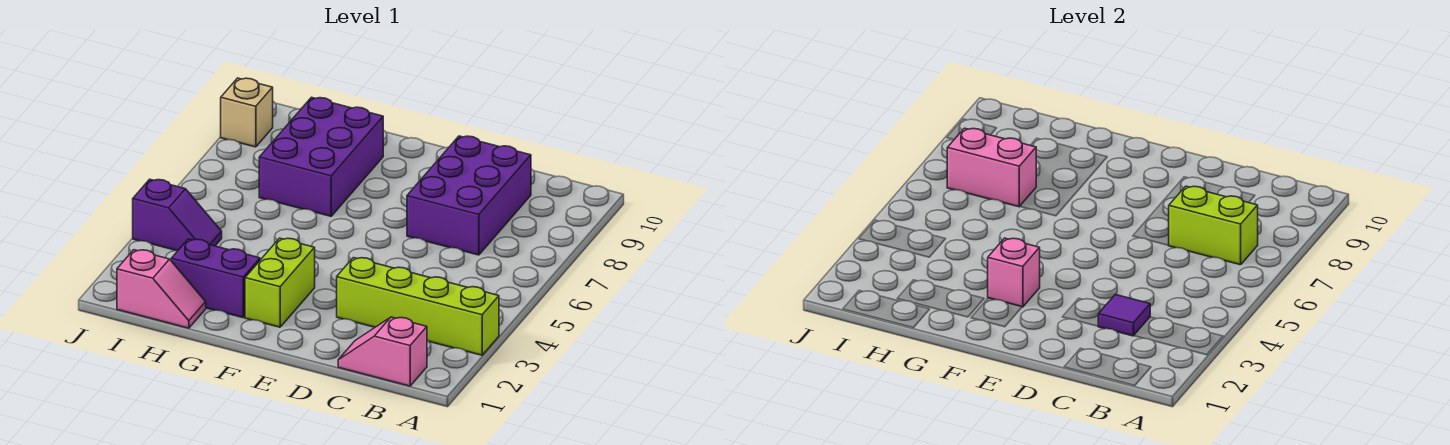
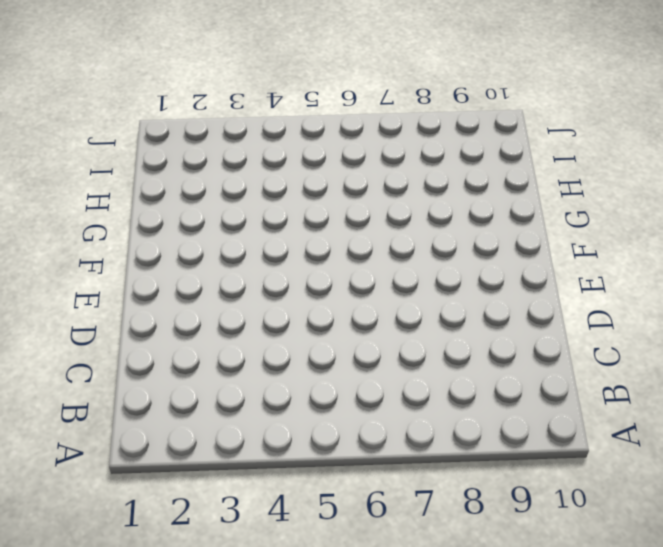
none -> lime brick A3:D3 level 1
none -> pink slope B1:C1 level 1 top B
none -> purple brick C7:D9 level 1

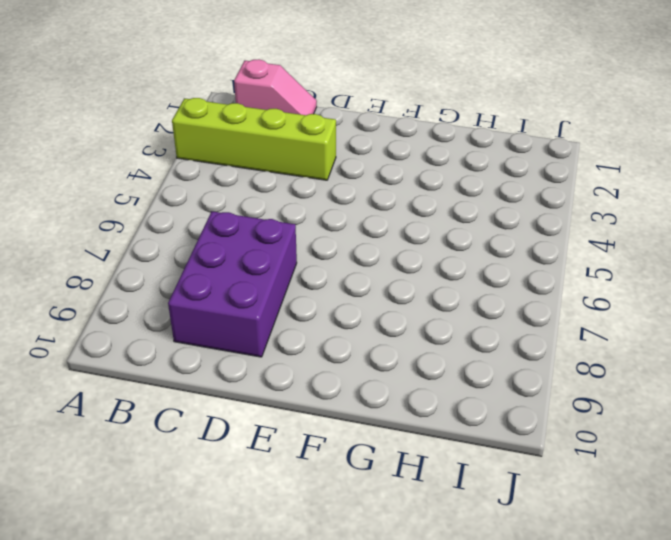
none -> lime brick F2:F3 level 1
none -> purple brick G2:H2 level 1
none -> purple brick G7:H9 level 1

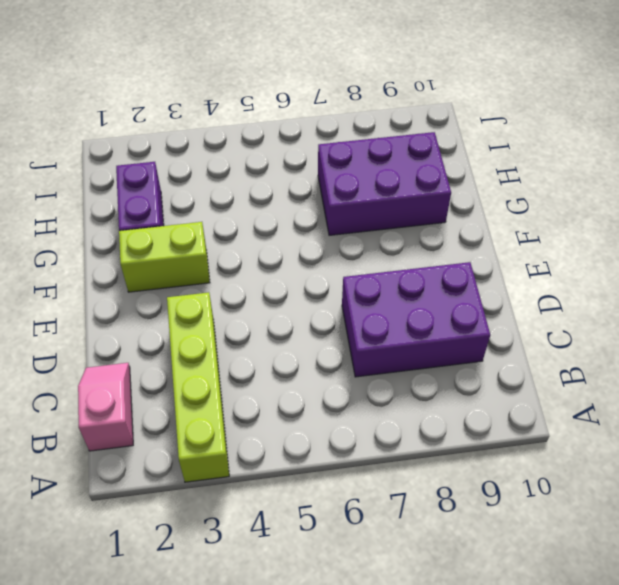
none -> pink slope H1:I1 level 1 top I
none -> purple slope I4:J4 level 1 top J
none -> tan brick J9 level 1

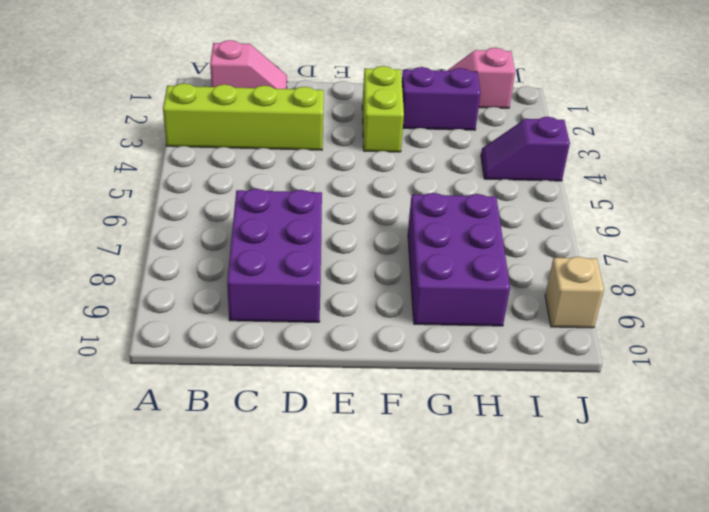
none -> lime brick B7:C7 level 2
none -> purple tile C3 level 2
none -> pink brick F3 level 2

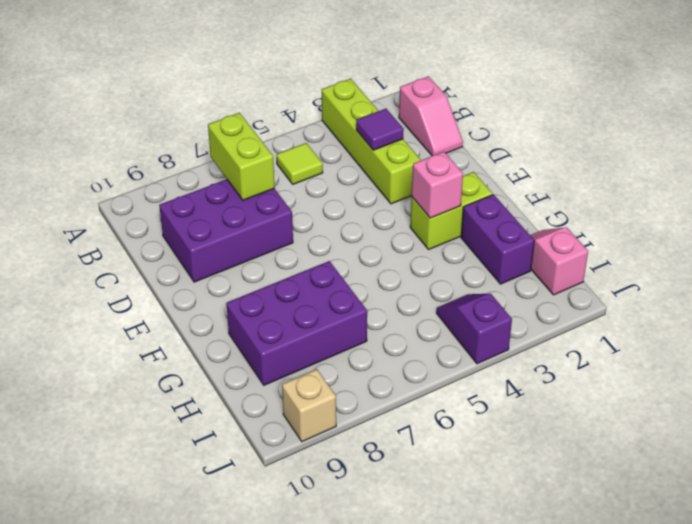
lime tile B5 level 1 -> none
none -> pink brick H7:I7 level 2

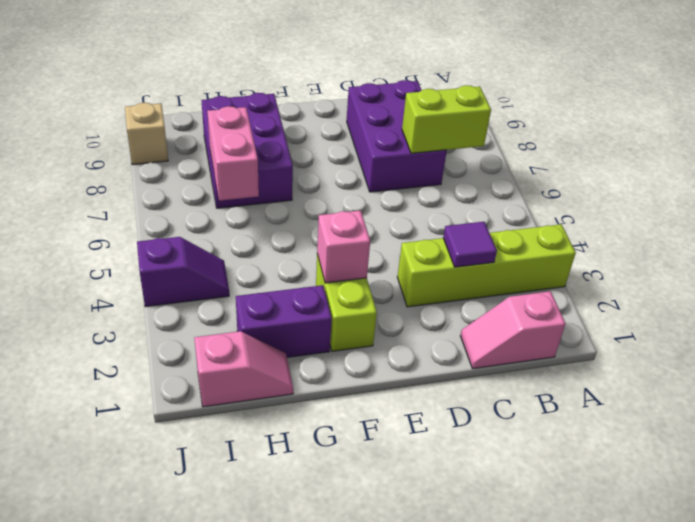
pink brick H6:H7 level 2 -> pink brick H7:I7 level 2

